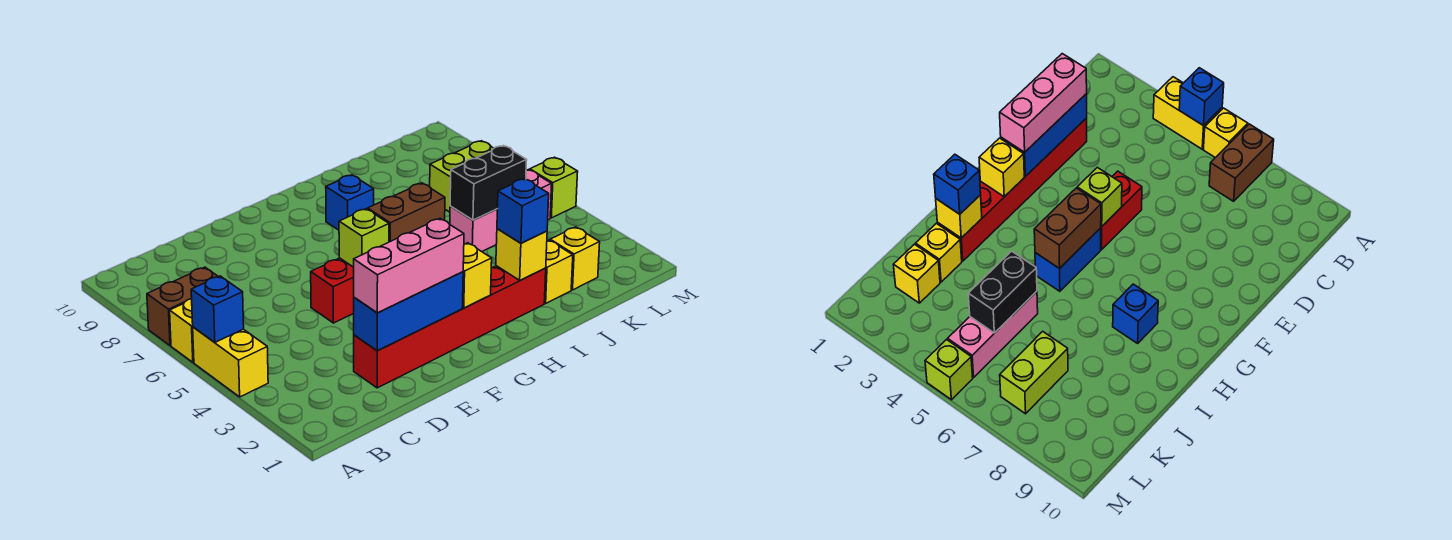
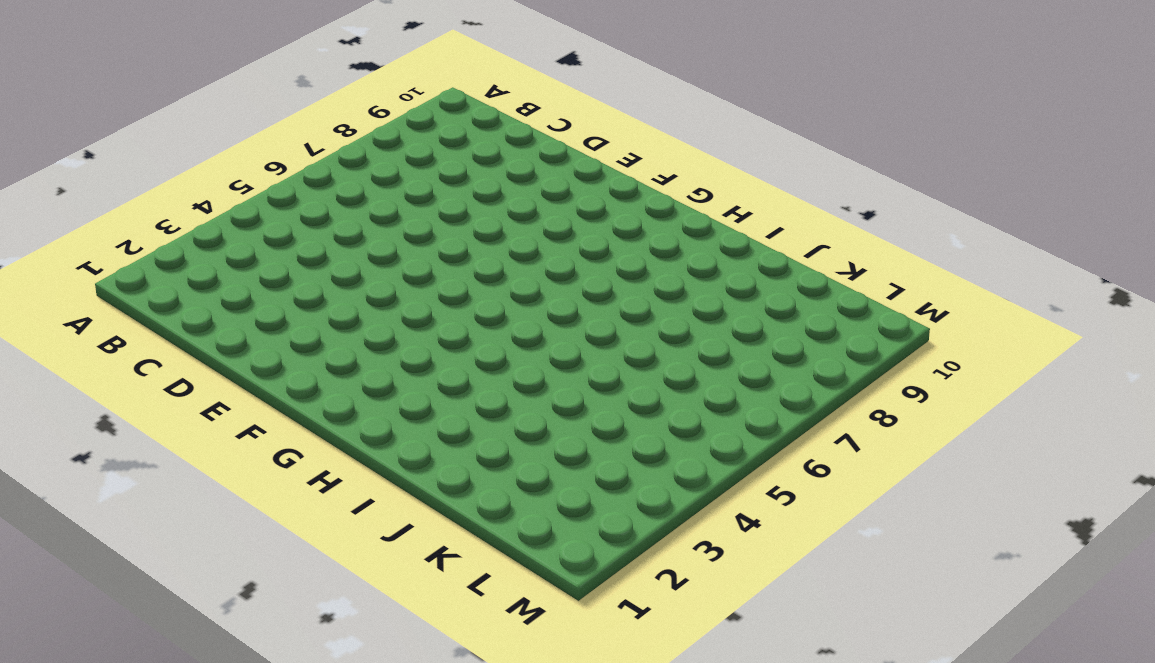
none -> yellow brick A4:A5 level 1
none -> yellow brick A6 level 1
none -> brown brick A7:B7 level 1

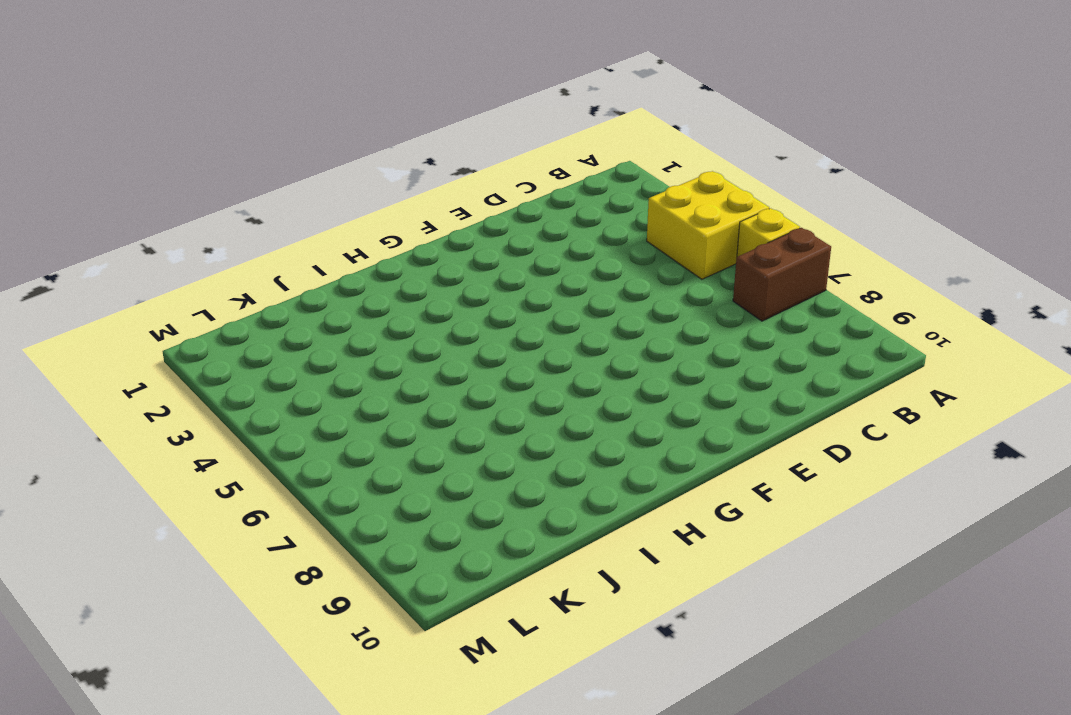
yellow brick A4:B5 level 1 -> yellow brick A4:A5 level 1
none -> red brick D2:I2 level 1
none -> red brick E5:F5 level 1
none -> blue brick G5:H5 level 1

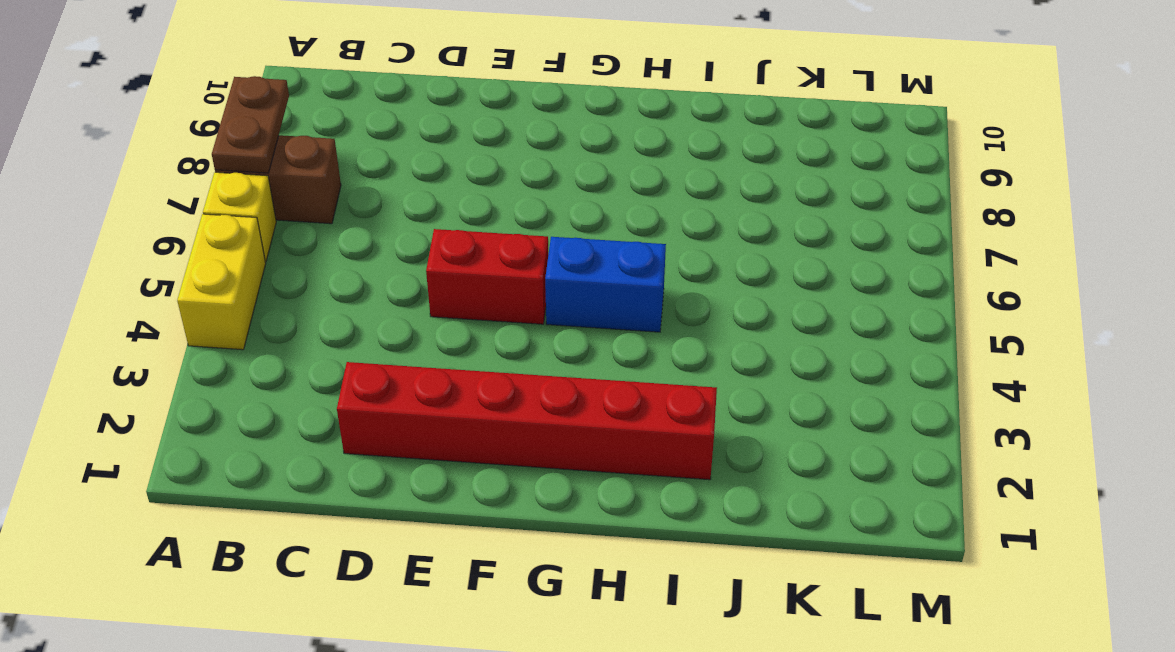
brown plate A7:A8 level 2 -> none
none -> blue brick H8 level 1
none -> yellow brick J2 level 1
none -> pink brick J5:L5 level 1

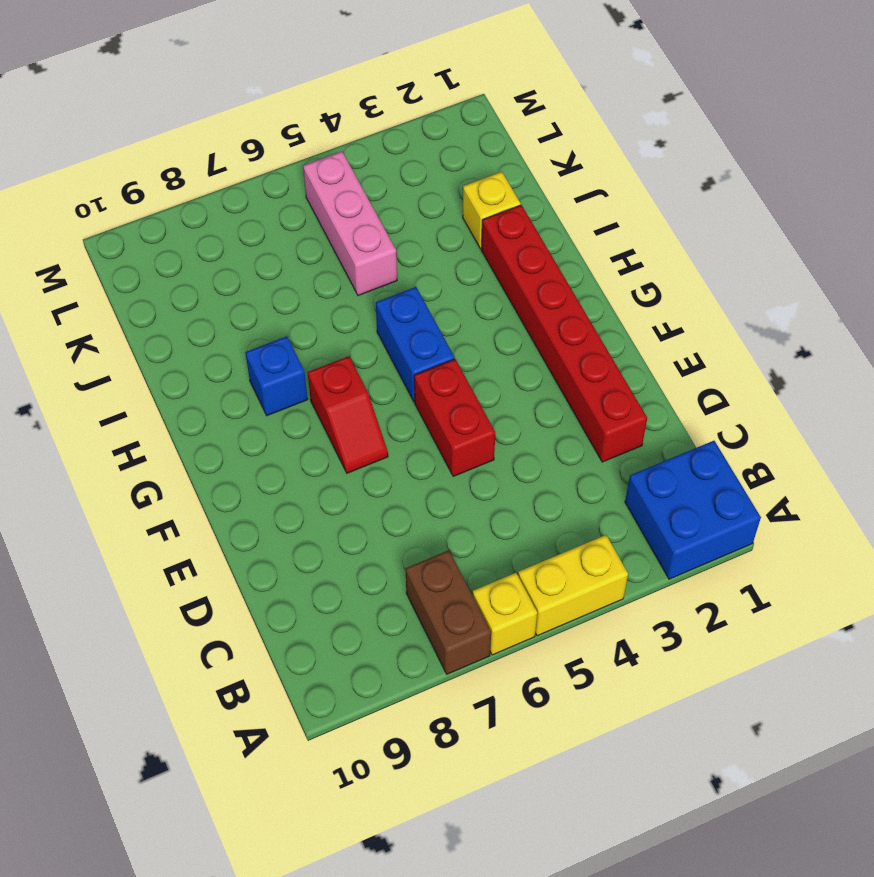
blue brick A1:B2 level 1 -> none
red slope F7:G7 level 1 top G -> none
none -> yellow brick K2 level 1
none -> lime brick K7:L7 level 1
none -> lime brick M5 level 1

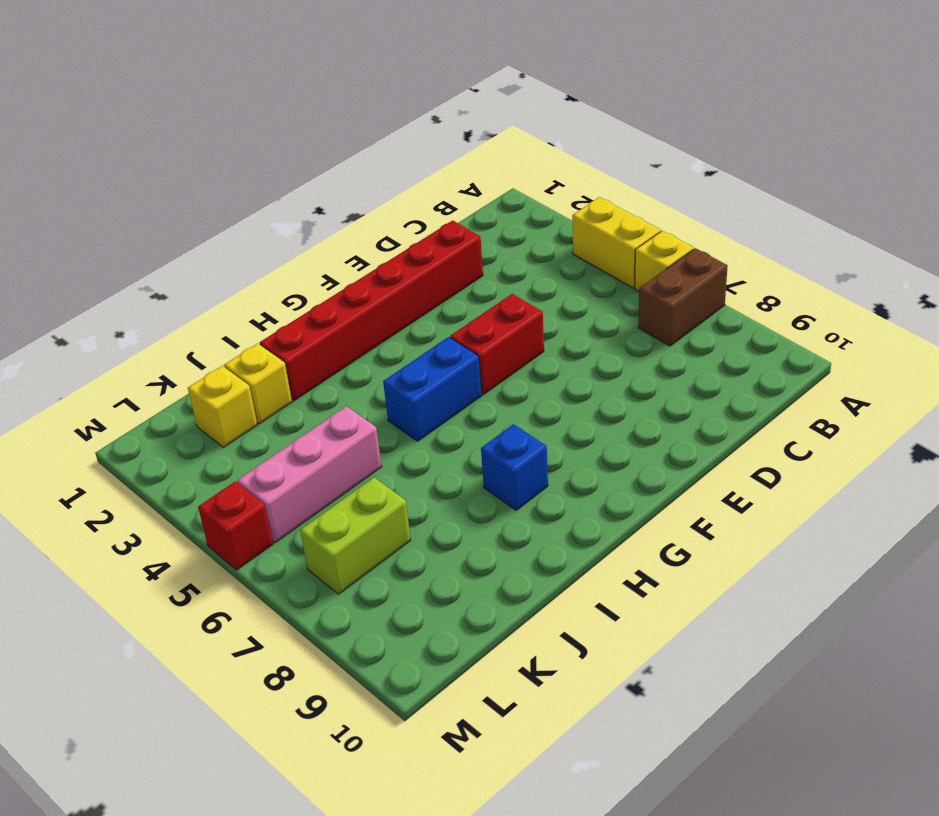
red brick M5 level 1 -> lime brick M5 level 1
none -> blue brick A5 level 2
none -> blue brick D2:F2 level 2
none -> lime brick F5 level 2

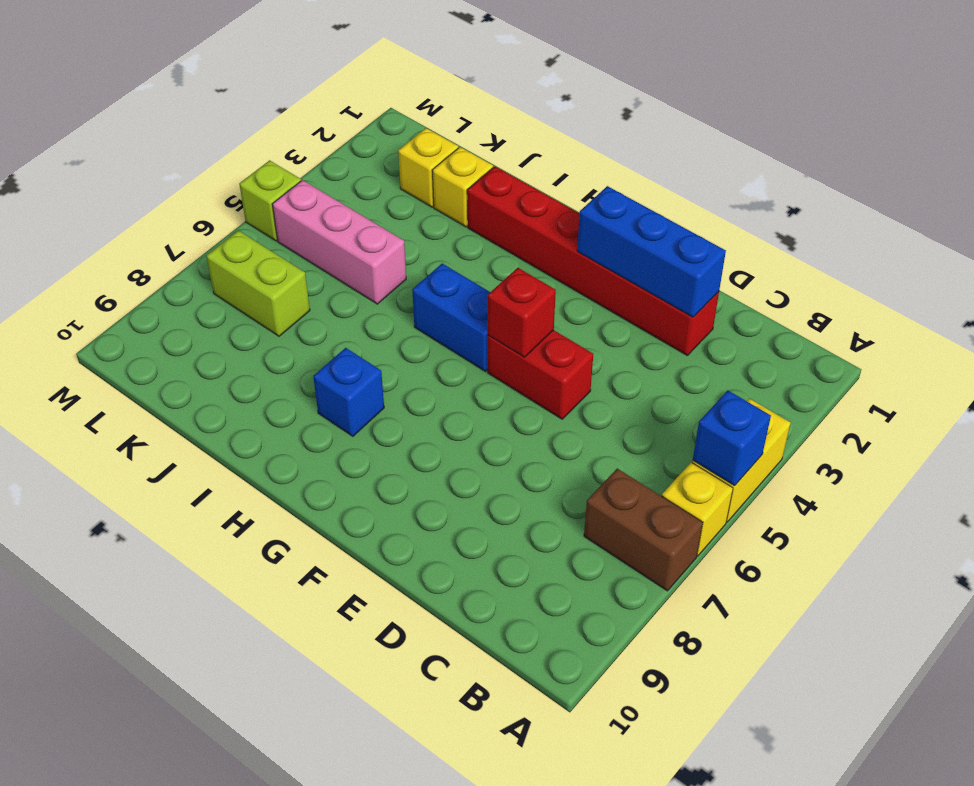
red brick F5 level 2 -> lime brick F5 level 2
none -> yellow brick G2 level 2
none -> brown brick G5:H5 level 2
none -> yellow brick I2 level 2

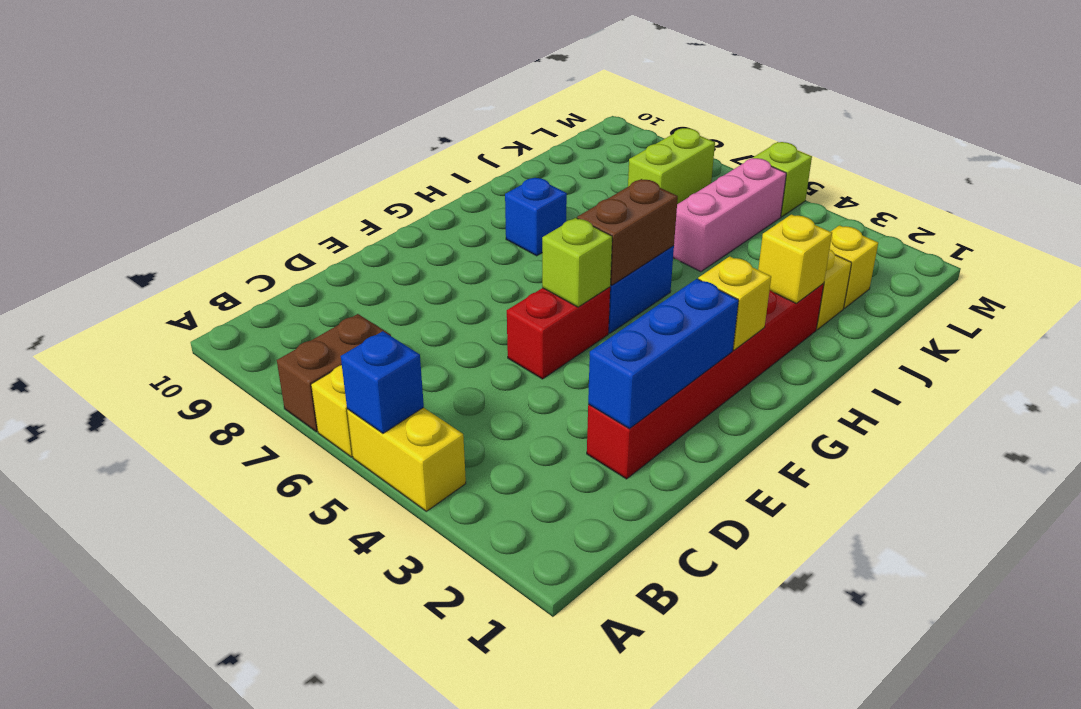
none -> black brick J5:K5 level 2
none -> pink brick D2:F2 level 3
none -> blue brick I2 level 3

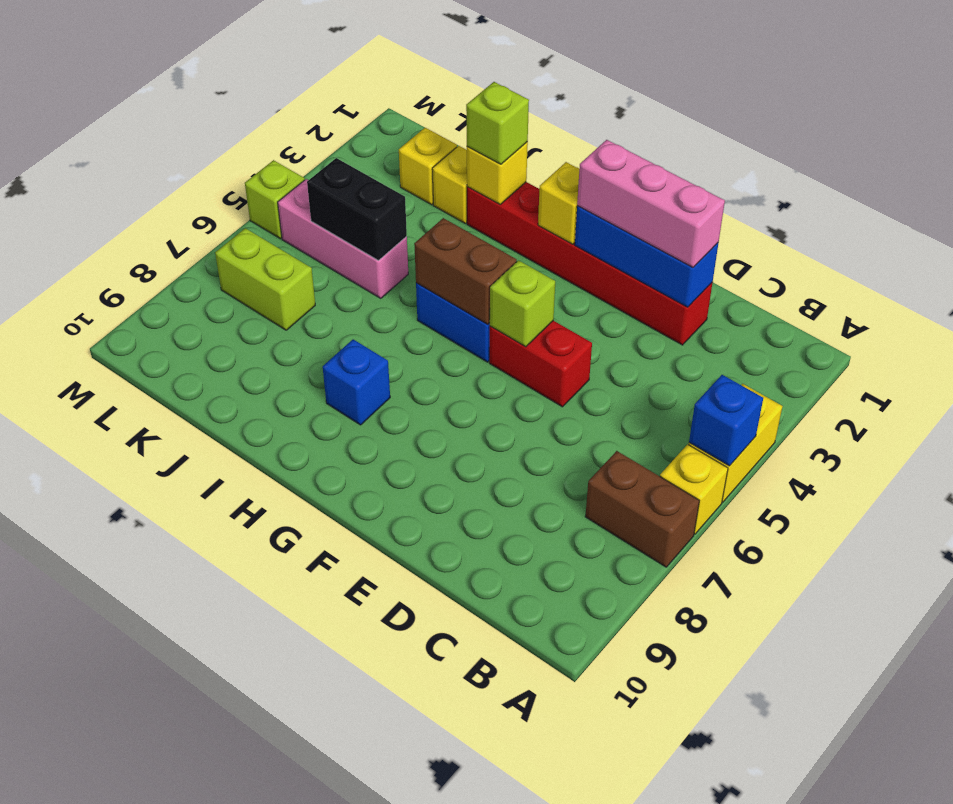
lime brick I2 level 3 -> blue brick I2 level 3

